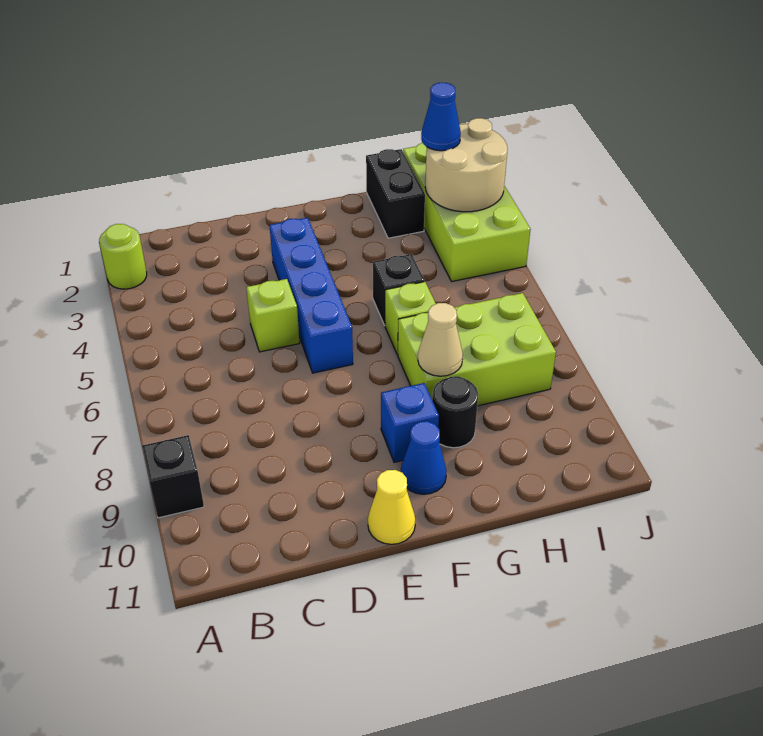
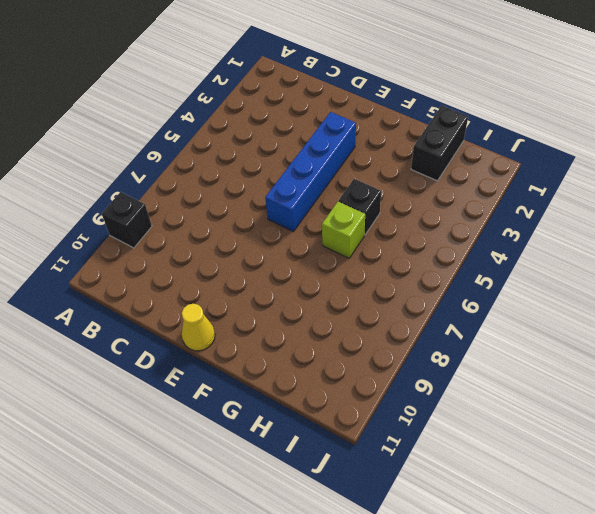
none -> lime round brick A2 level 1
none -> lime brick D5 level 1
none -> blue brick F9 level 1

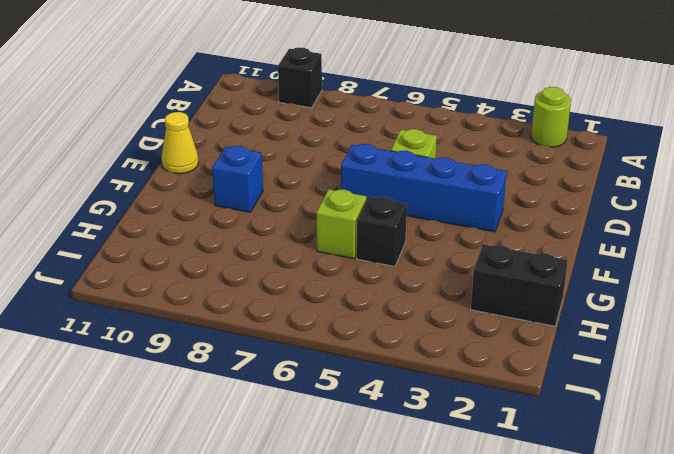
none -> blue cone F10 level 1
none -> lime brick G7:I8 level 1
none -> black round brick G9 level 1

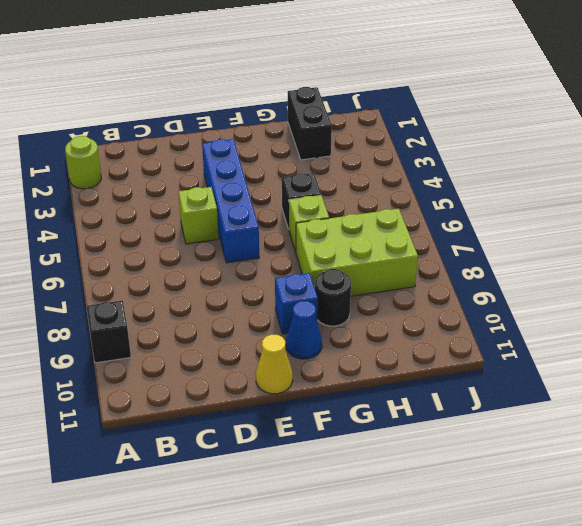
none -> lime brick I1:J4 level 1
none -> tan cone G8 level 2
none -> tan round brick I2:J3 level 2

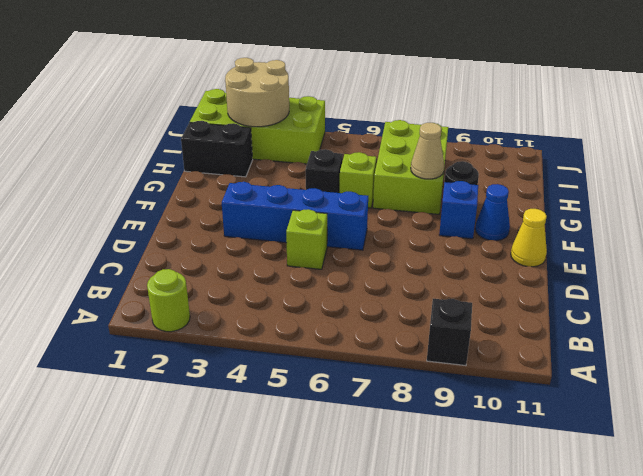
none -> blue cone I2 level 3

